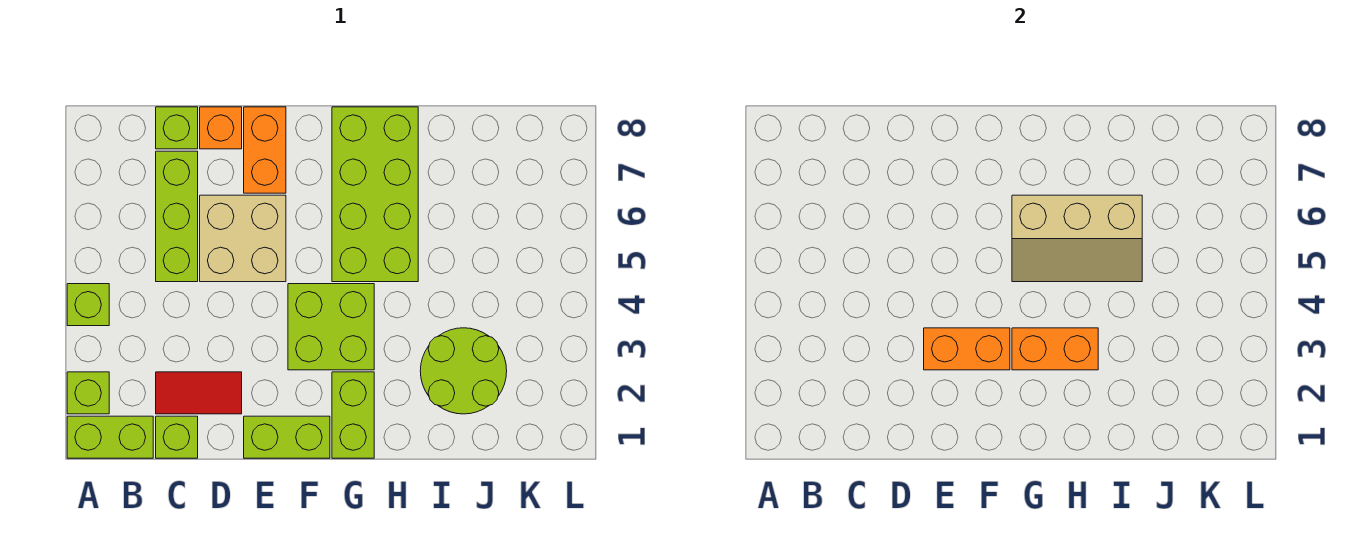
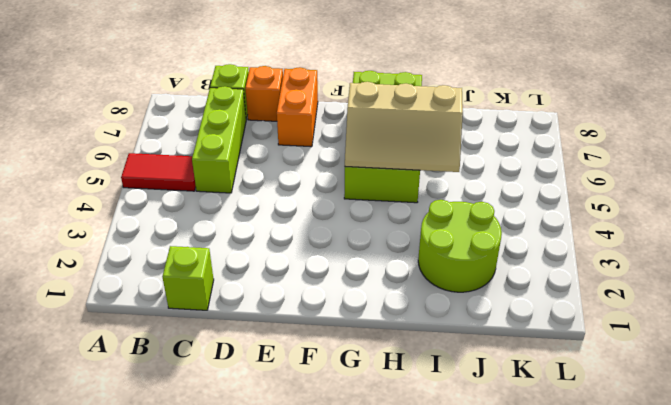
red tile A5:B5 level 1 -> red tile C2:D2 level 1
none -> lime brick A1:B1 level 1
none -> lime brick A2 level 1
none -> lime brick A4 level 1

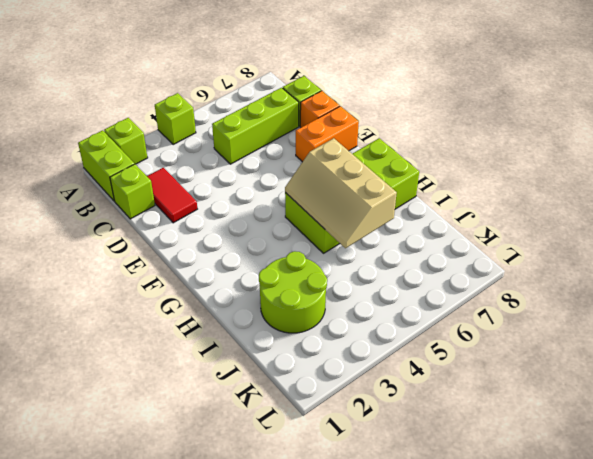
none -> tan brick D5:E6 level 1
none -> lime brick E1:F1 level 1
none -> lime brick F3:G4 level 1

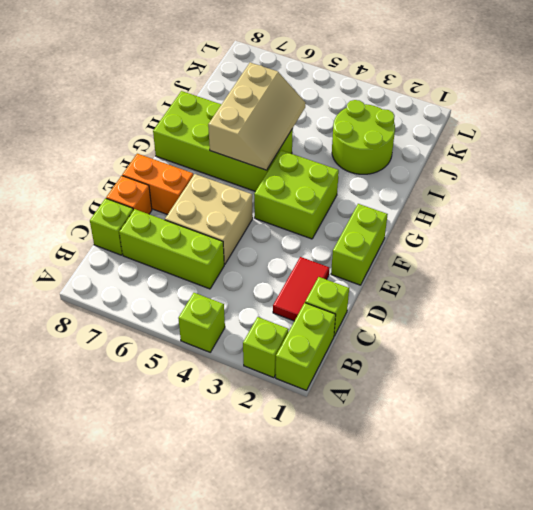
none -> lime brick G1:G2 level 1
none -> orange brick E3:F3 level 2
none -> orange brick G3:H3 level 2

